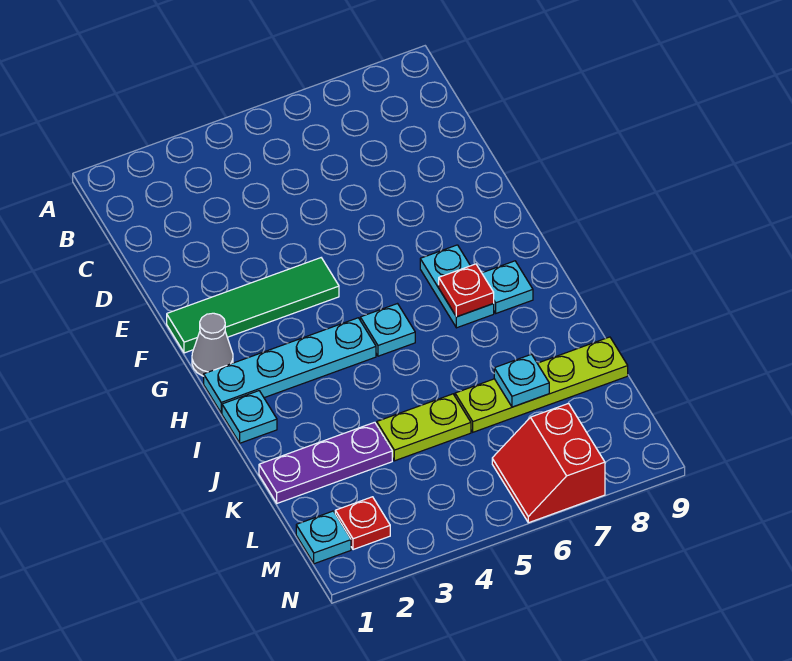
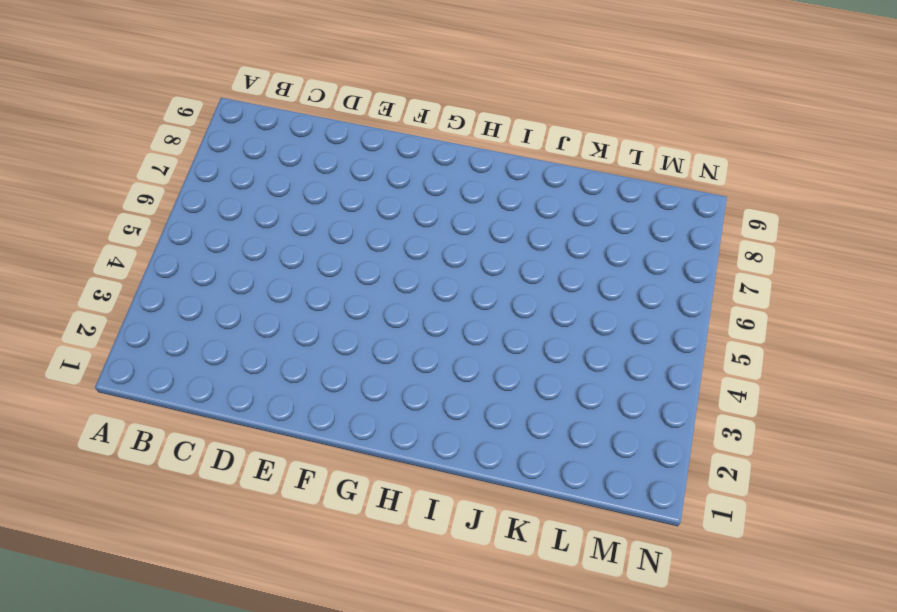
none -> green tile F1:F4 level 1
none -> grey cone G1 level 1
none -> cyan plate G7:H7 level 1

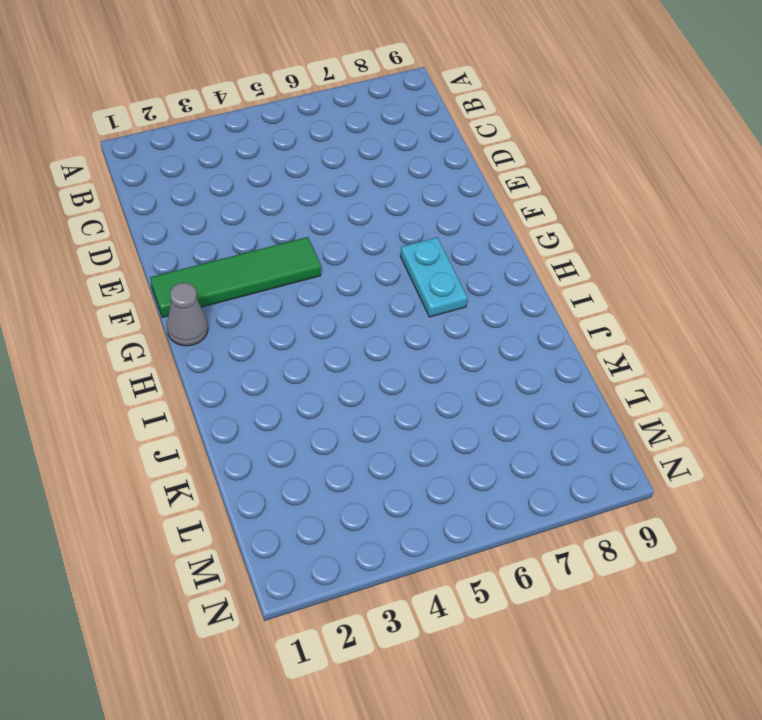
none -> cyan plate H1:H4 level 1
none -> cyan plate H5 level 1
none -> cyan plate H8 level 1

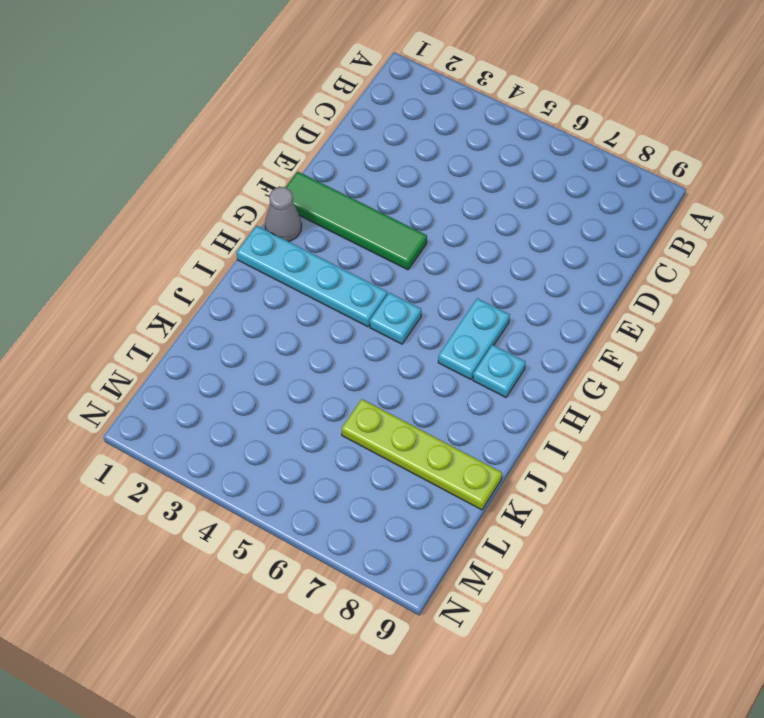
none -> cyan plate I1 level 1
none -> purple plate K1:K3 level 1
none -> lime plate K4:K5 level 1

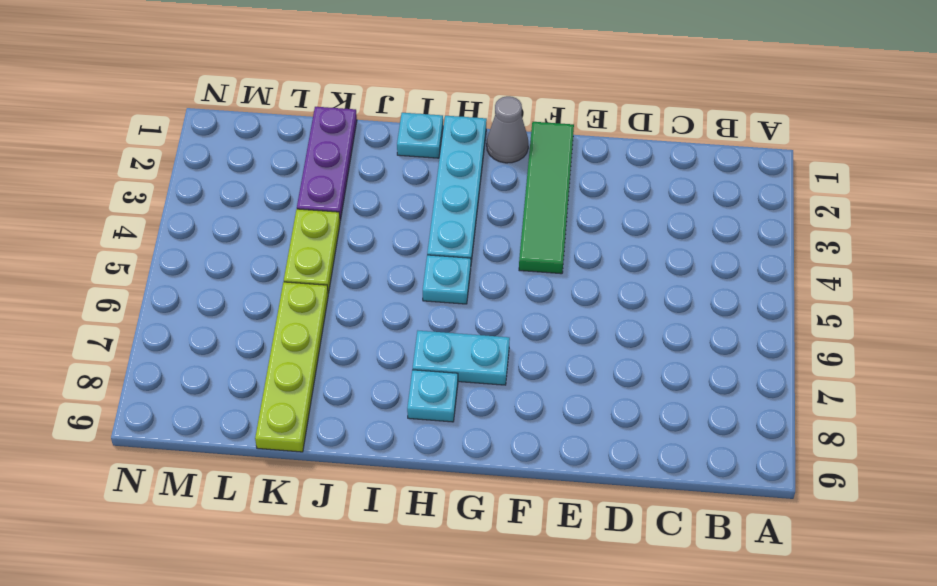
none -> cyan plate M1 level 1
none -> red plate M2 level 1
none -> red slope M6:N7 level 1 top 7

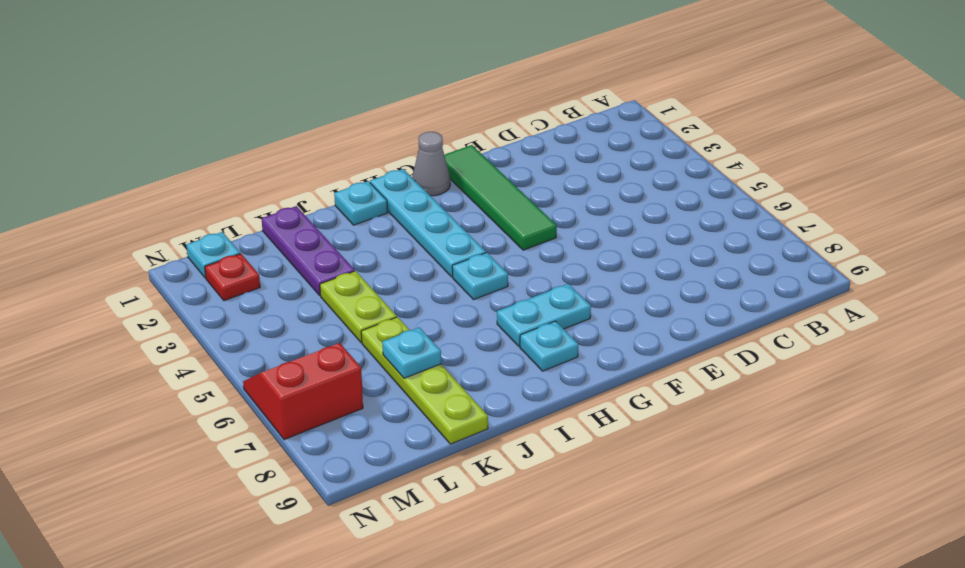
none -> red plate H7 level 2

